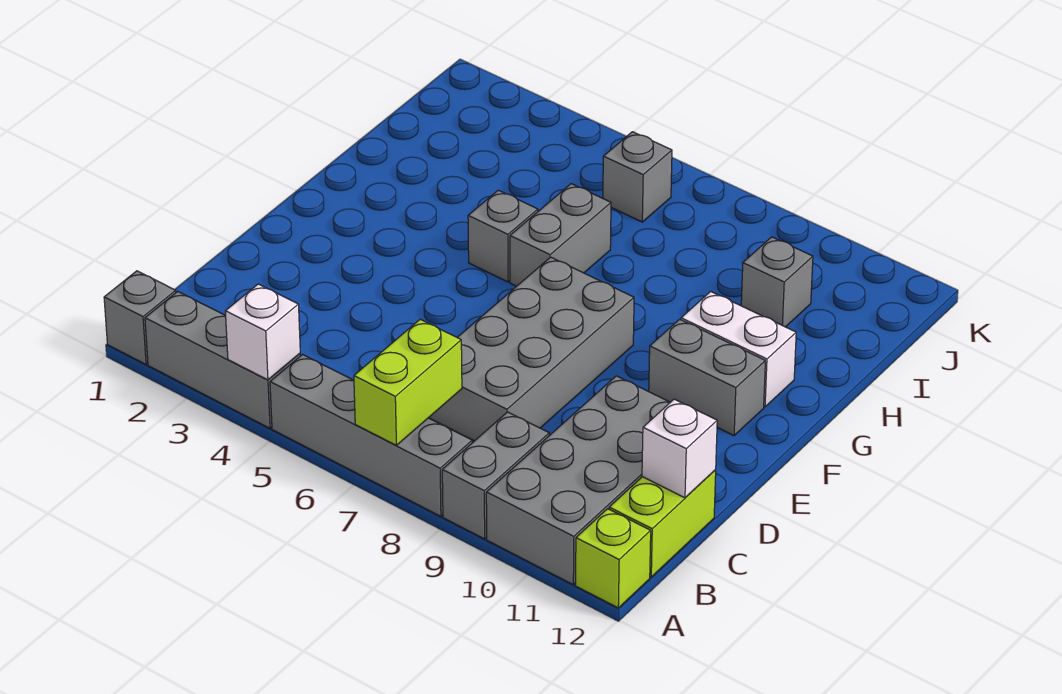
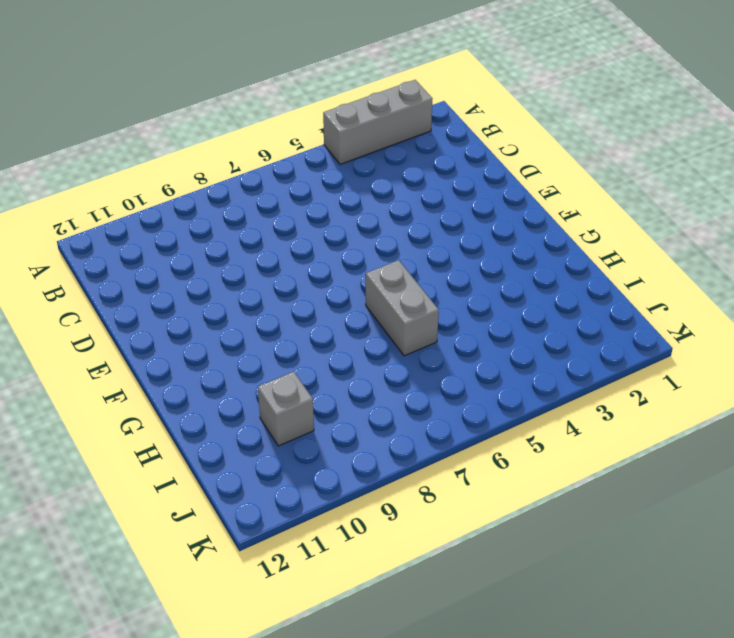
none -> grey brick A1 level 1
none -> grey brick A5:A8 level 1
none -> grey brick A9:B9 level 1

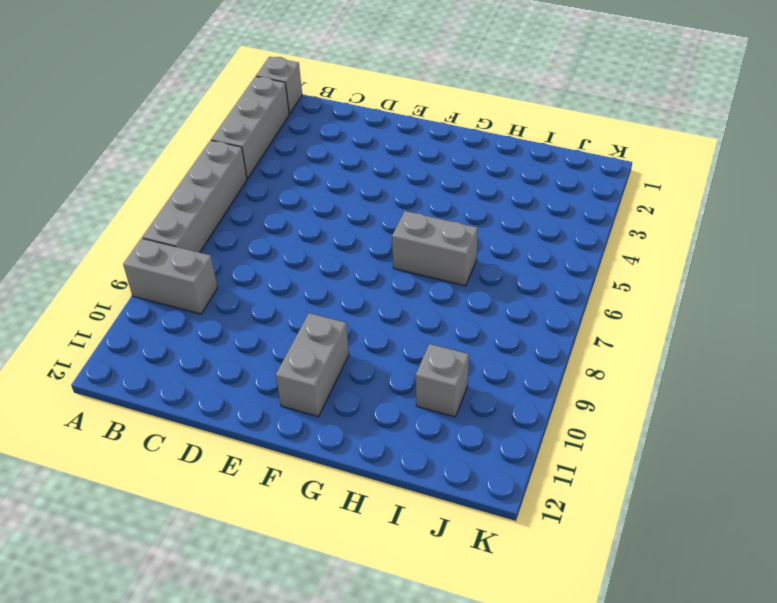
none -> grey brick A10:D11 level 1
none -> lime brick A12 level 1
none -> lime brick B12:C12 level 1

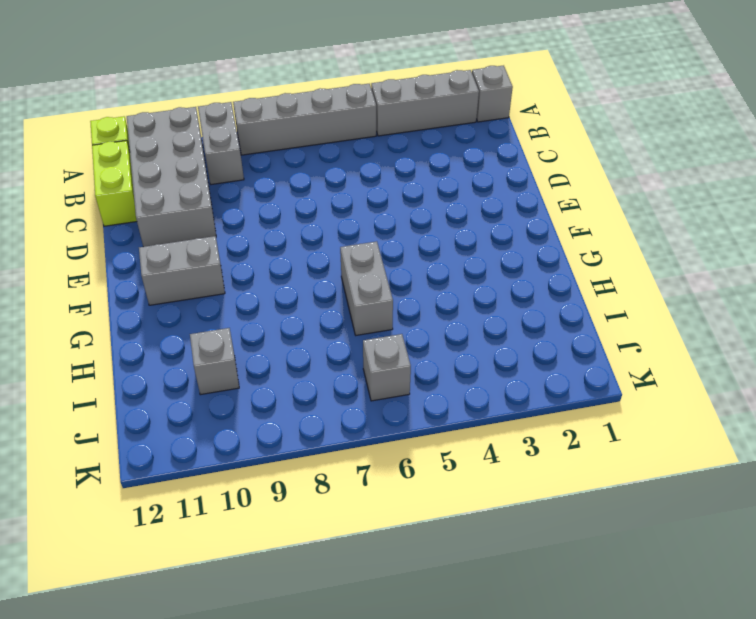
none -> grey brick C7:F8 level 1
none -> grey brick G5 level 1
none -> white brick G10:G11 level 1

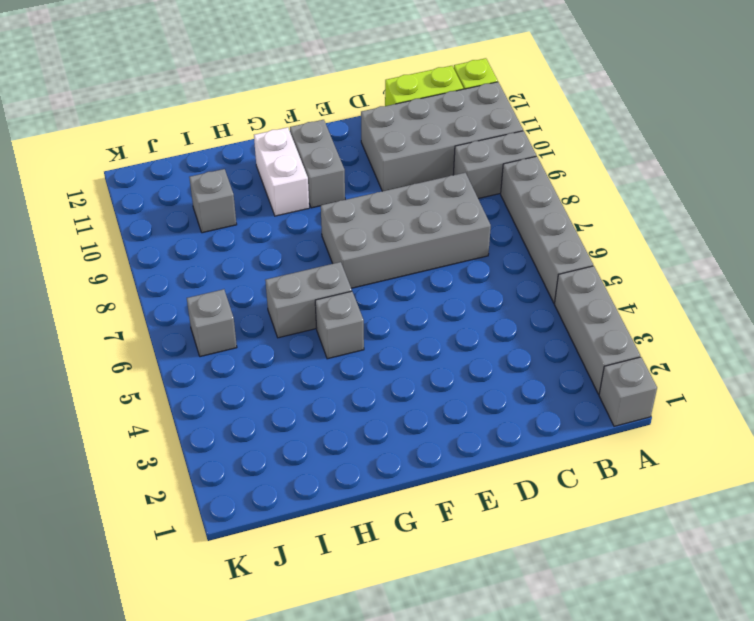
none -> white brick A4 level 2
none -> lime brick A7:B7 level 2
none -> white brick C12 level 2

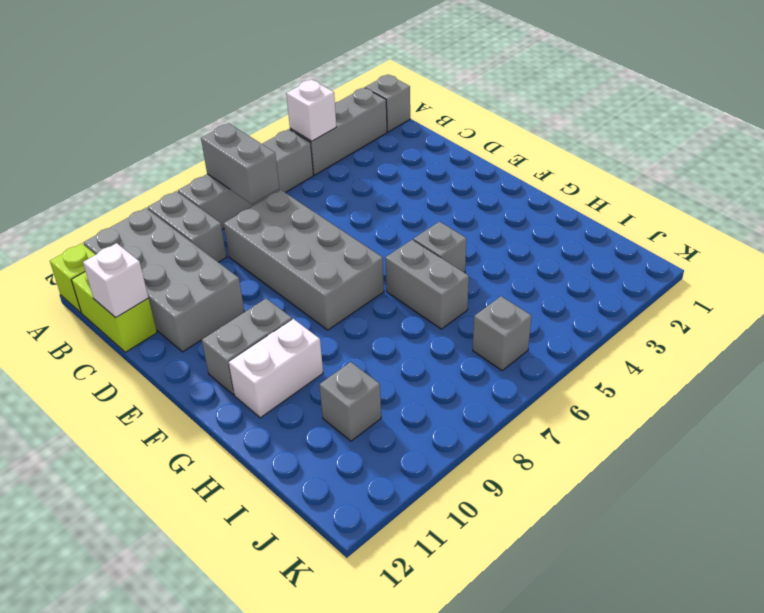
grey brick A7:B7 level 2 -> lime brick A7:B7 level 2

